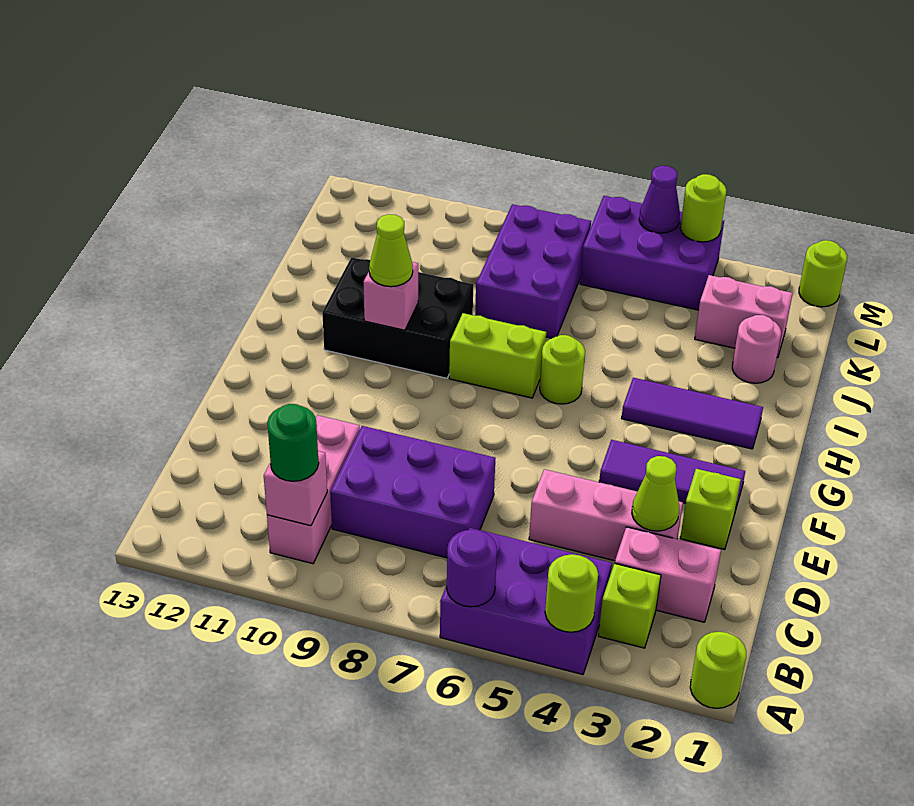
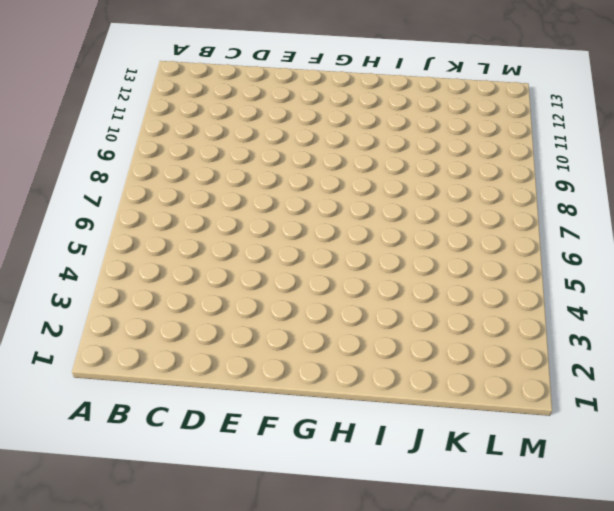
none -> lime round brick A1 level 1
none -> purple brick A4:B6 level 1
none -> lime brick B3 level 1

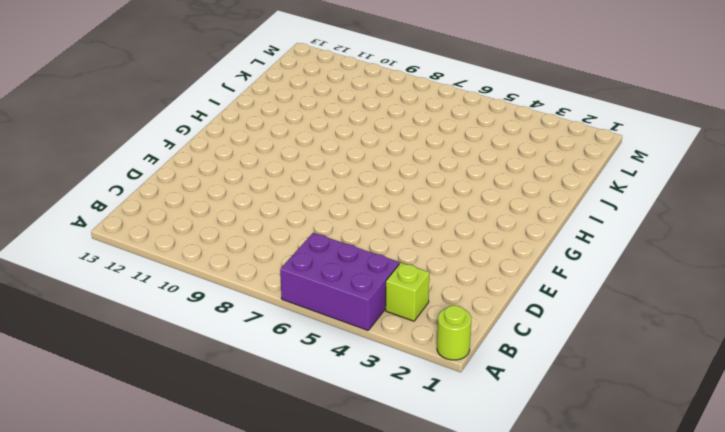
none -> pink brick B10:D10 level 1
none -> pink brick C2:C3 level 1
none -> purple brick C7:D9 level 1

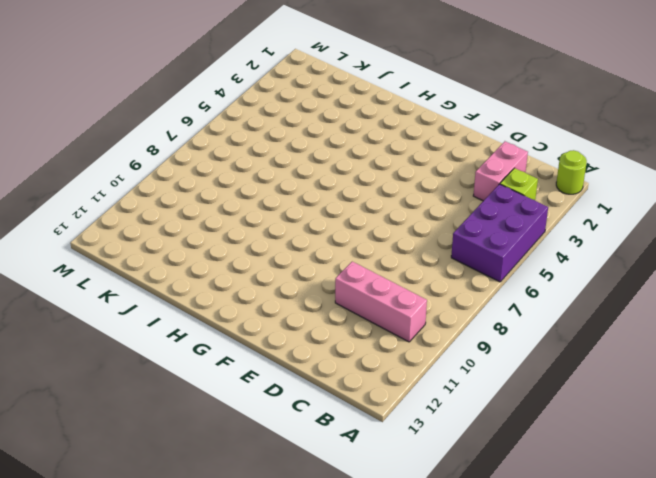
none -> purple brick C7:D9 level 1
none -> pink brick D3:D5 level 1
none -> lime brick E2 level 1

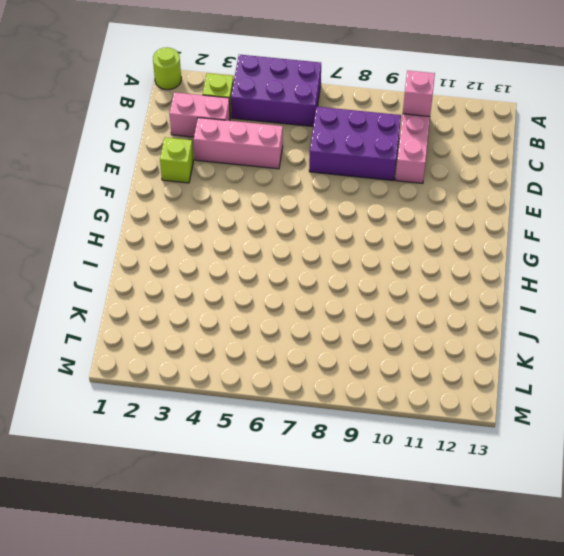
none -> purple tile F2:F4 level 1
none -> purple tile H2:H4 level 1
none -> lime round brick H6 level 1

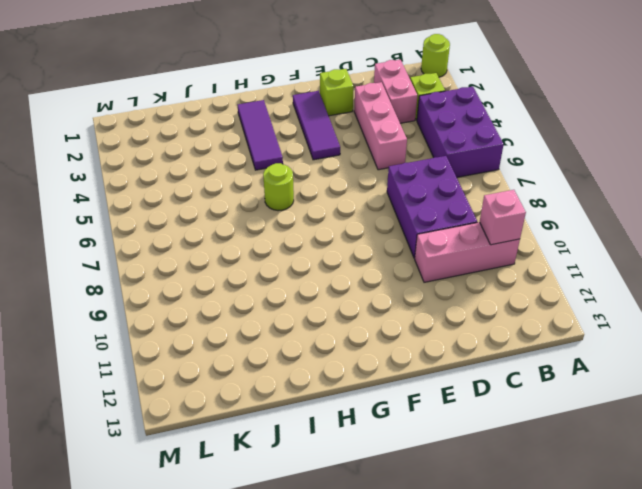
none -> lime brick H7:H8 level 1
none -> black brick H9:I11 level 1
none -> pink round brick J2 level 1

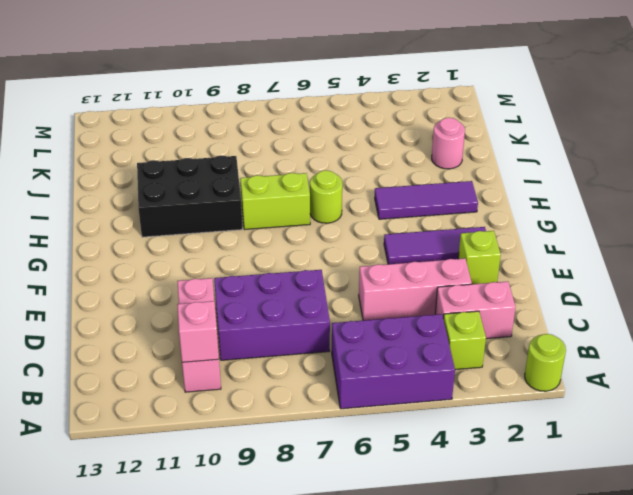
none -> purple brick J7:L8 level 1
none -> pink brick K2:K3 level 1
none -> purple brick L4:M6 level 1

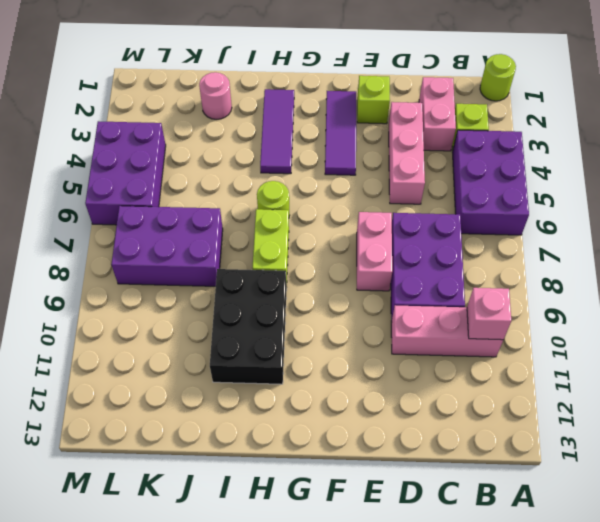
pink brick E7:E8 level 1 -> pink brick K2:K3 level 1
none -> lime round brick M1 level 1
none -> lime round brick A4 level 2
none -> purple round brick A6 level 2

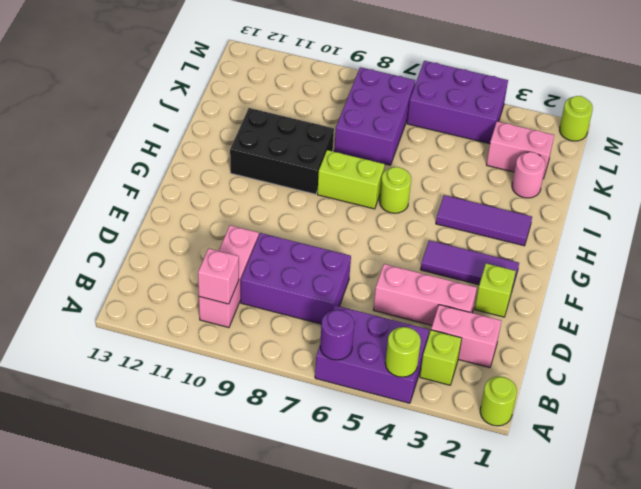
none -> lime cone D3 level 2
none -> pink brick H10 level 2
none -> lime round brick M4 level 2

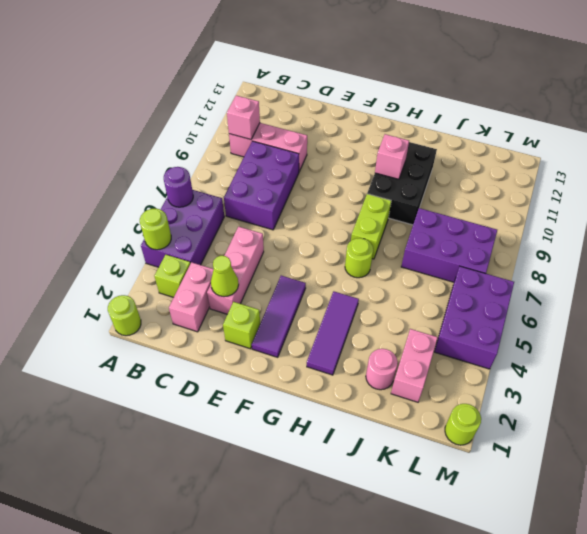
none -> lime round brick M4 level 2
none -> purple cone M5 level 2
none -> green round brick B10 level 3

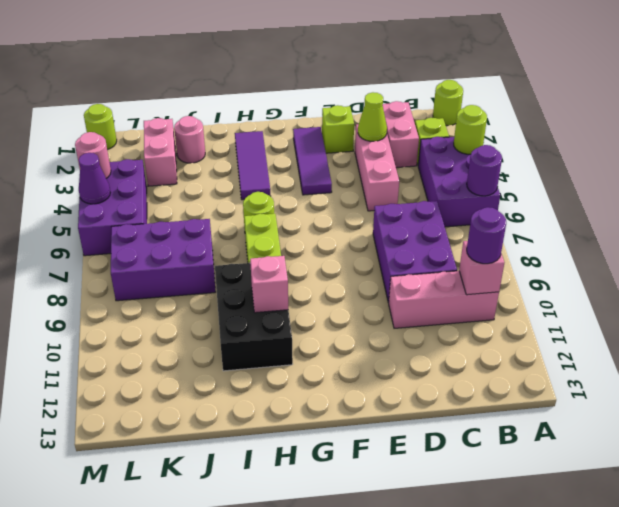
purple round brick B10 level 3 -> green round brick B10 level 3
pink round brick M4 level 2 -> lime round brick M4 level 2
none -> lime cone H10 level 3

